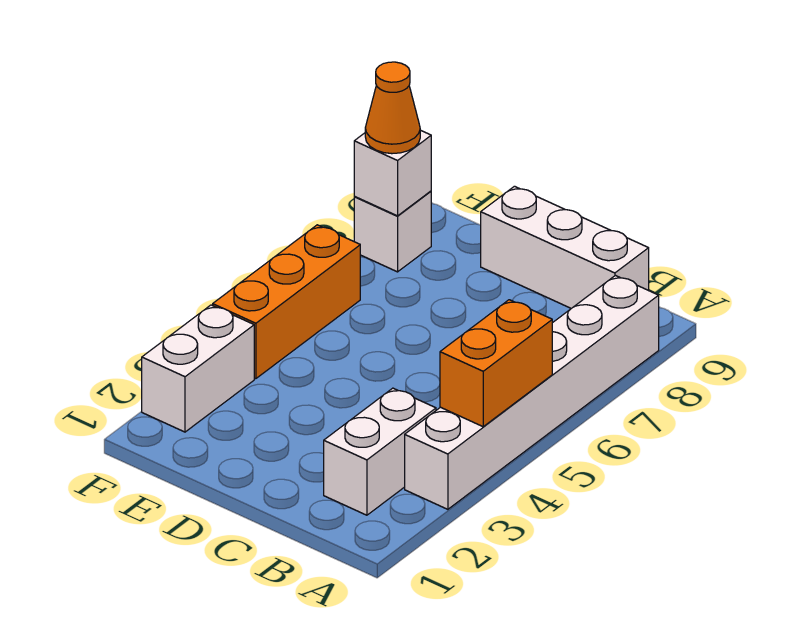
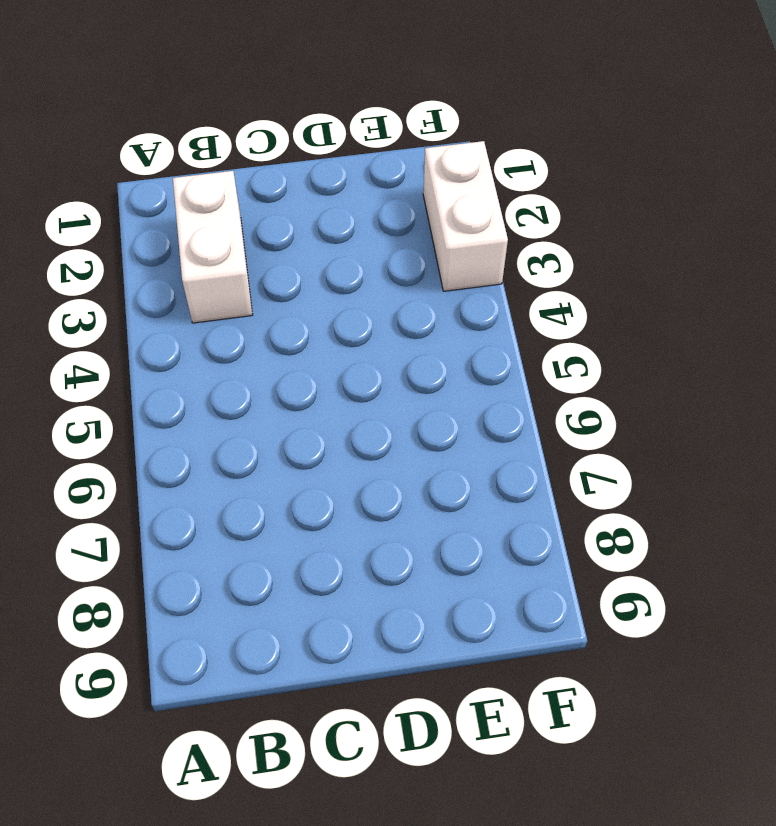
none -> white brick A3:A8 level 1
none -> white brick B9:D9 level 1

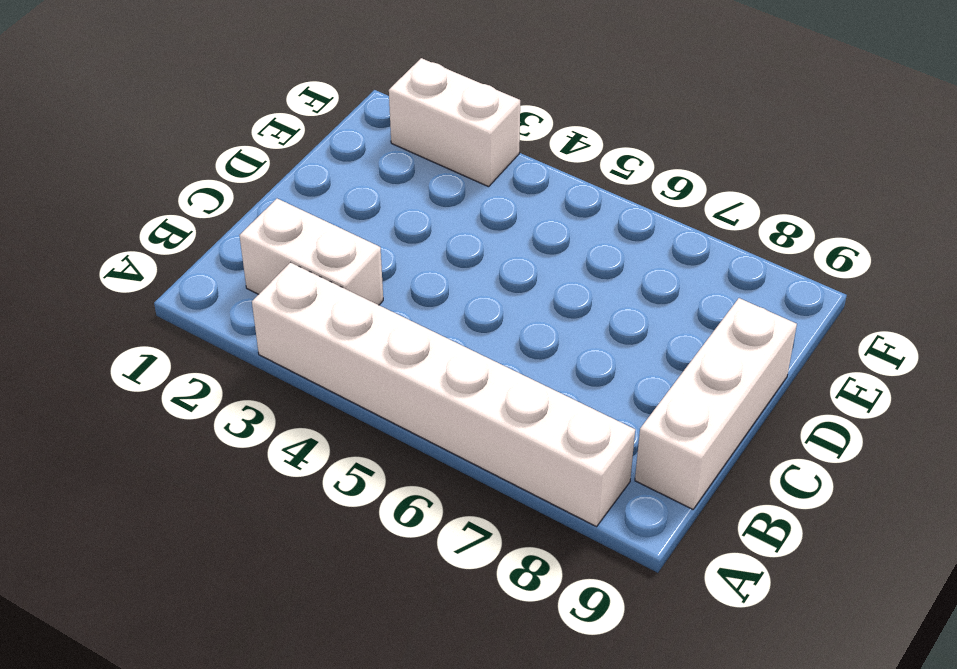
none -> orange brick F4:F6 level 1
none -> white brick F8 level 1

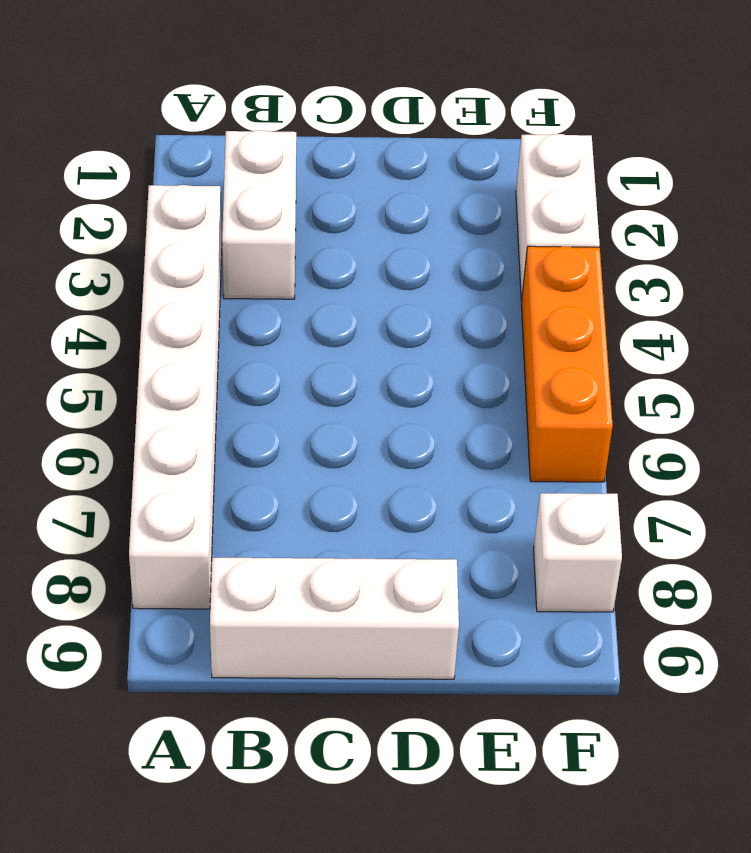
none -> orange brick A4:A5 level 2
none -> white brick F8 level 2

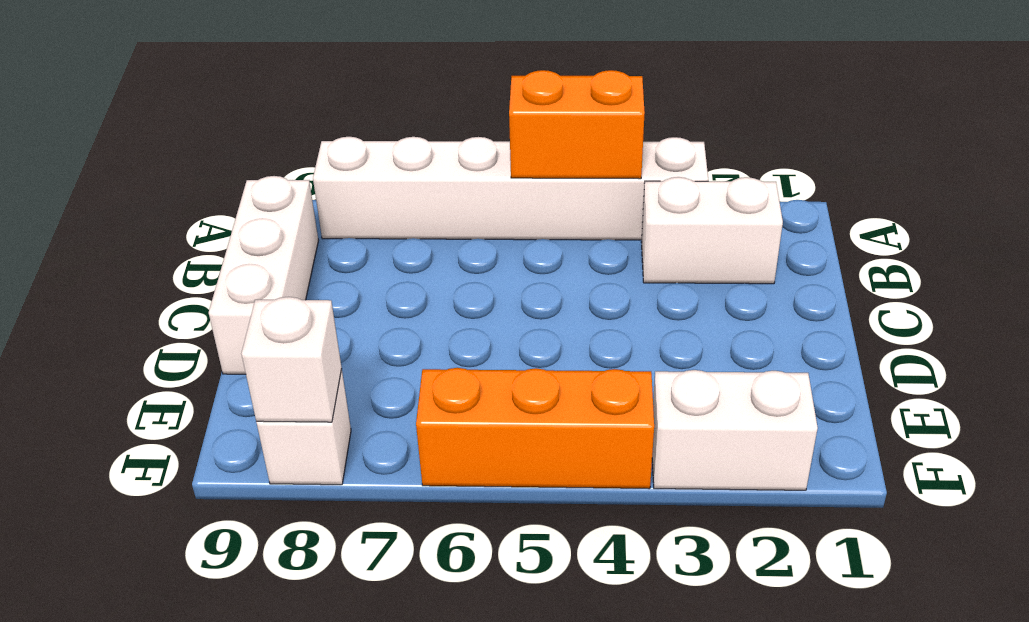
none -> orange cone F8 level 3

